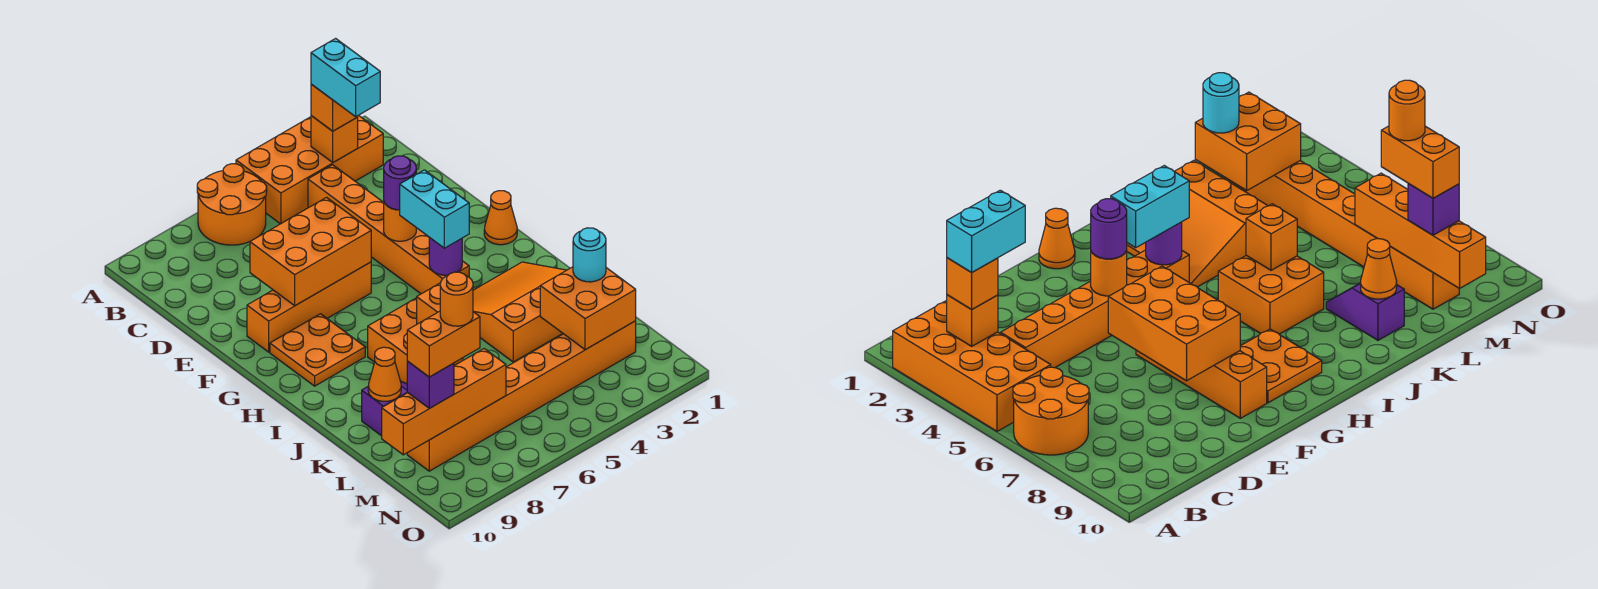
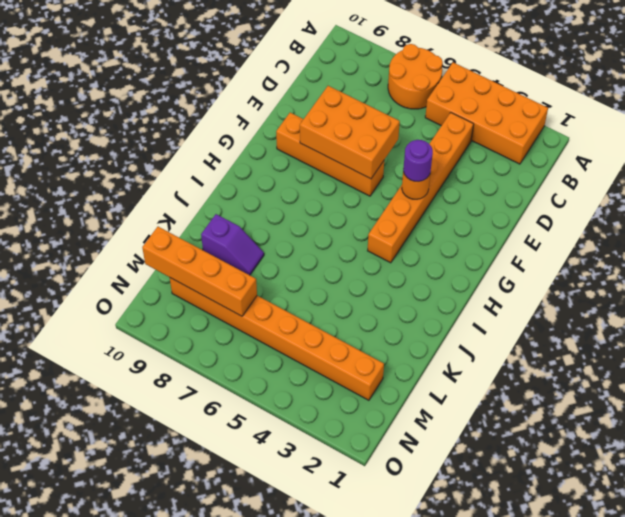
none -> orange cone G1 level 1
none -> orange plate G8:H9 level 1
none -> orange slope I2:K4 level 1 top K

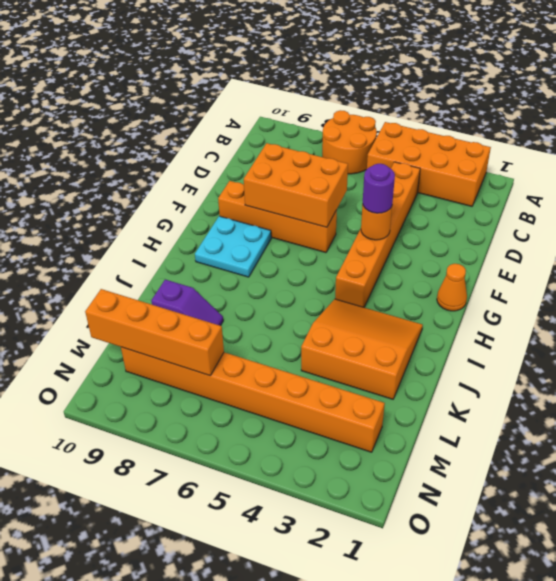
cyan plate G8:H9 level 1 -> orange plate G8:H9 level 1
none -> orange brick I6:J7 level 1
none -> orange brick B3 level 2
none -> purple round brick H4 level 2

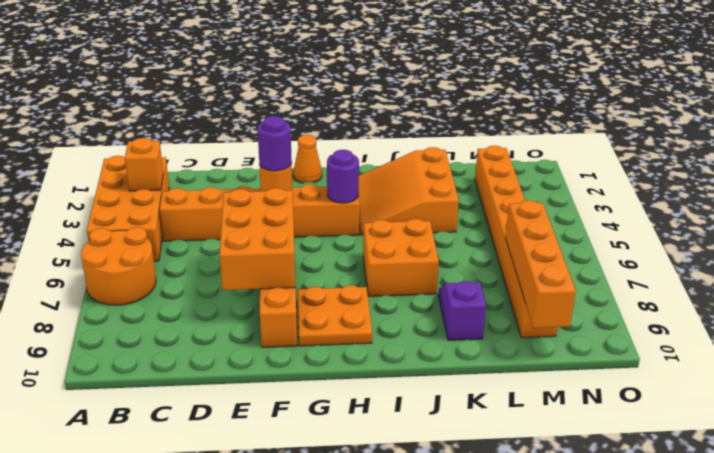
none -> orange brick J6 level 2
none -> orange cone K9 level 2
none -> orange brick L2:M3 level 2

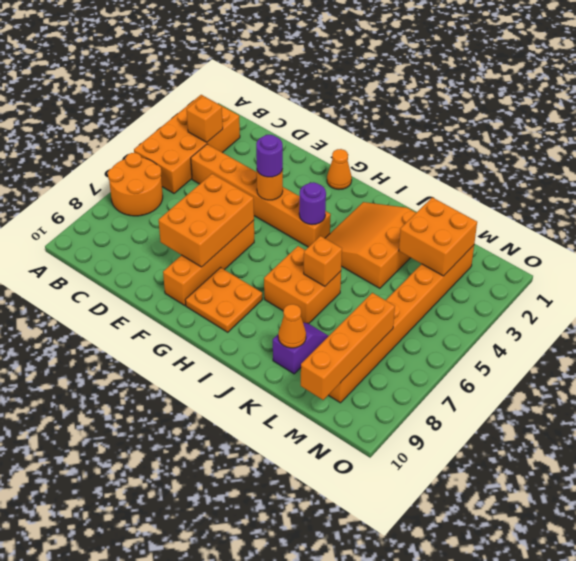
none -> orange brick B3 level 3
none -> cyan brick G4:H4 level 3
none -> cyan round brick L2 level 3

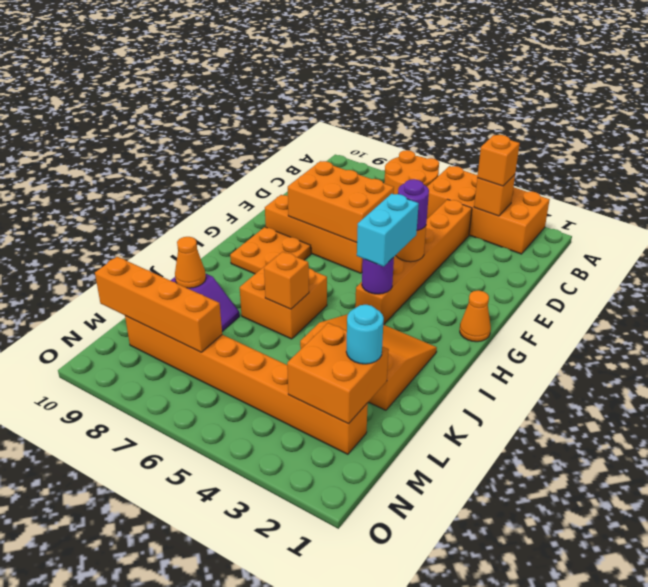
none -> purple brick M9 level 3
none -> cyan brick B3:C3 level 4
none -> orange brick M8:M9 level 4

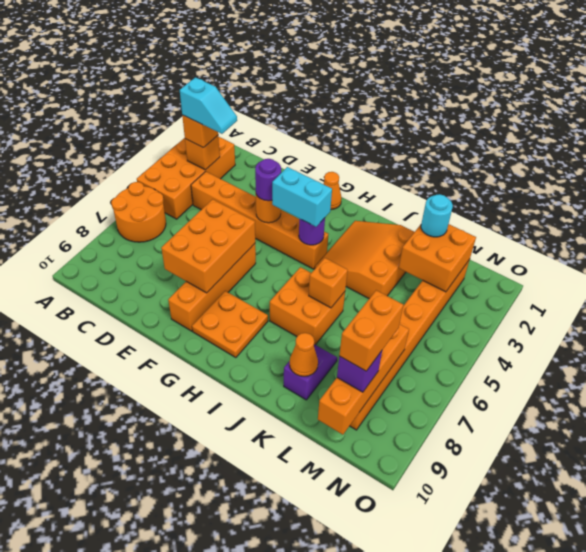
cyan slope B3:C3 level 4 top B -> cyan brick B3:C3 level 4
none -> orange round brick M8 level 5

